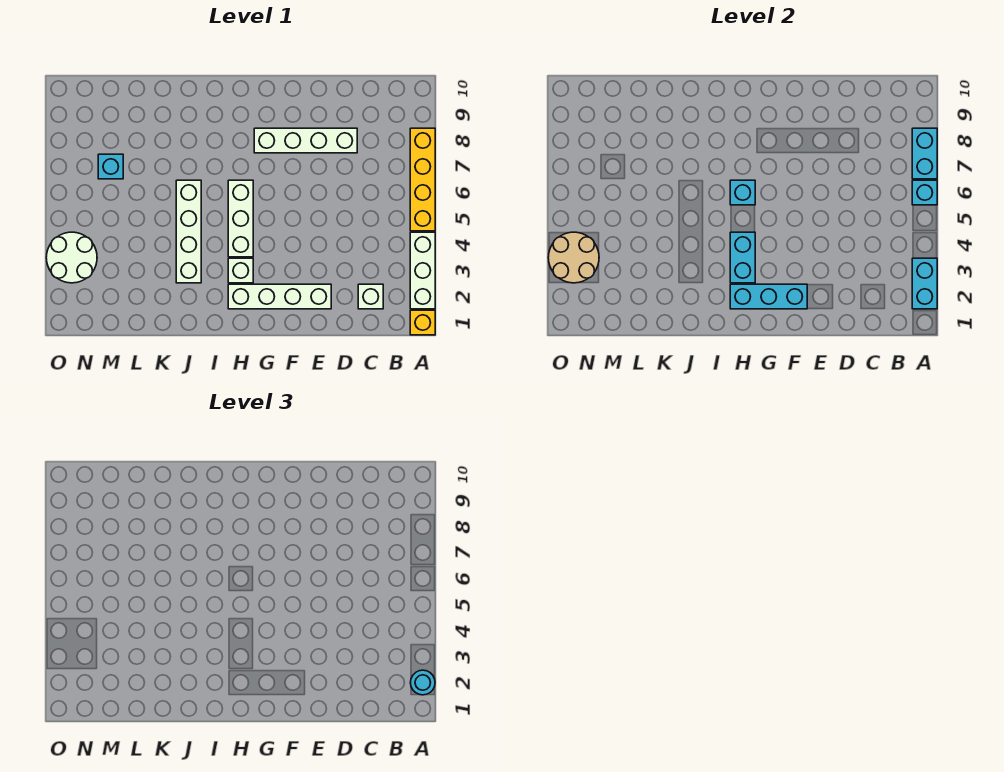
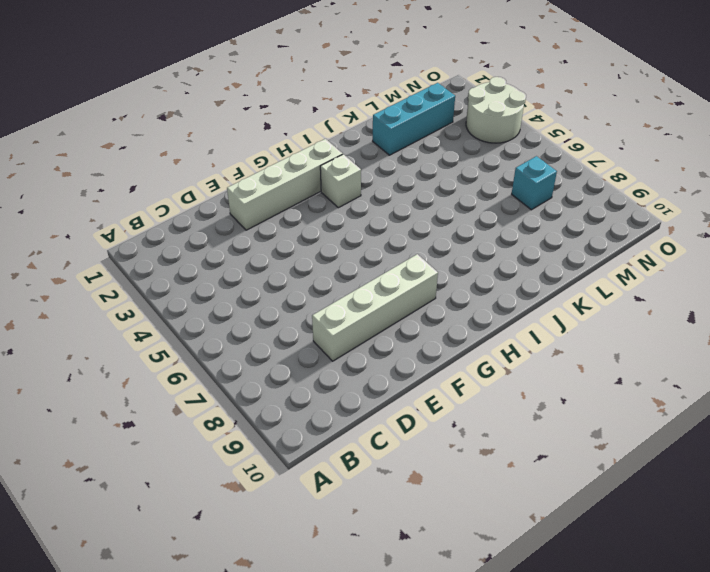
cyan brick K2:M2 level 1 -> cyan brick F2:H2 level 2
none -> yellow brick A1 level 1
none -> white brick A2:A4 level 1
none -> yellow brick A5:A8 level 1

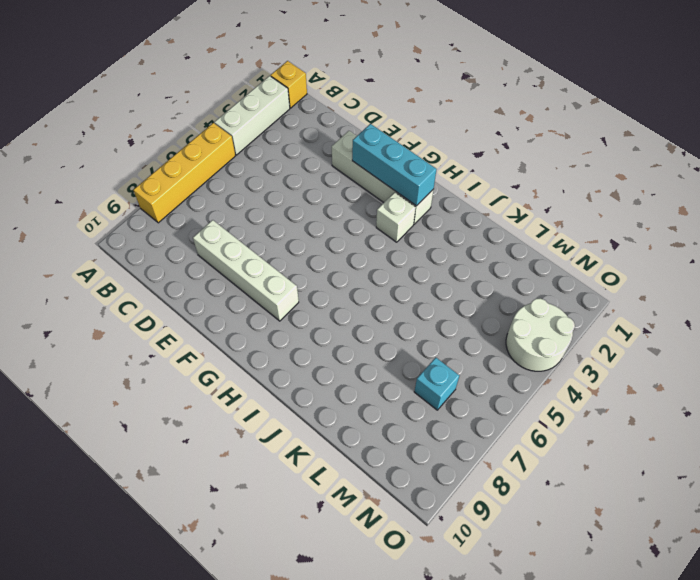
none -> white brick C2 level 1
none -> white brick H4:H6 level 1
none -> white brick J3:J6 level 1

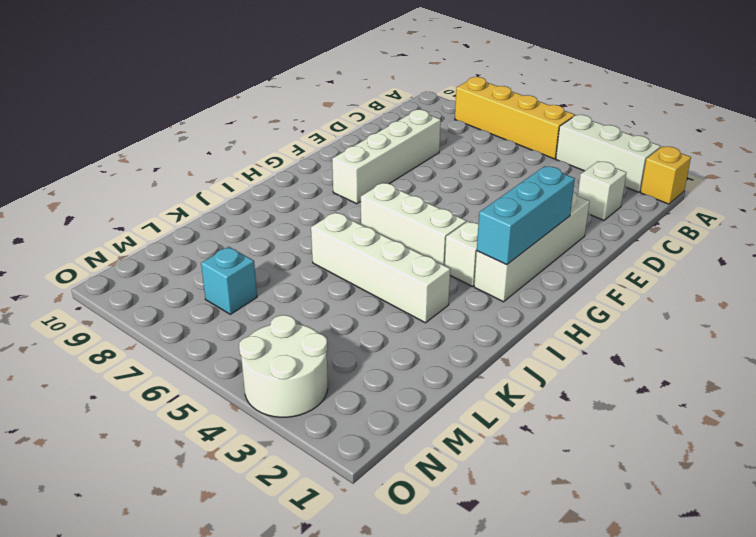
none -> cyan brick A2:A3 level 2
none -> cyan brick A6 level 2
none -> cyan brick A7:A8 level 2

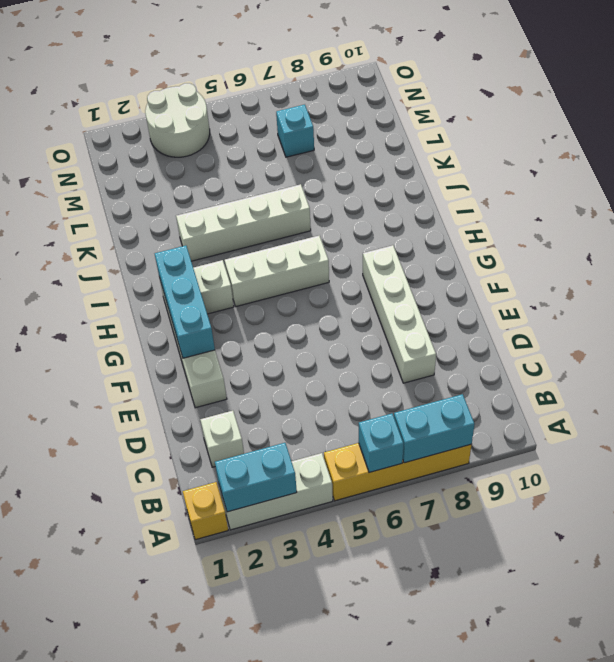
none -> cyan brick H3:H4 level 2
none -> cyan brick H6 level 2
none -> tan round brick N3:O4 level 2

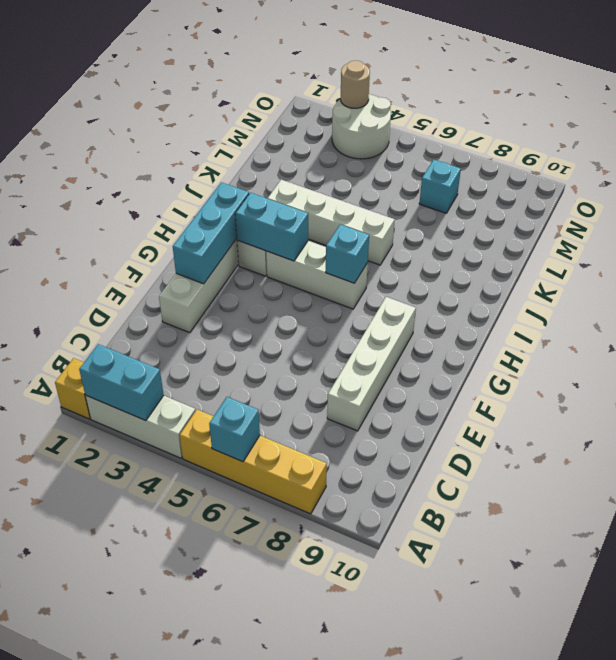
tan round brick O3 level 2 -> tan round brick N3:O4 level 2
none -> white brick C2 level 1
none -> cyan brick A7:A8 level 2
none -> cyan round brick A2 level 3

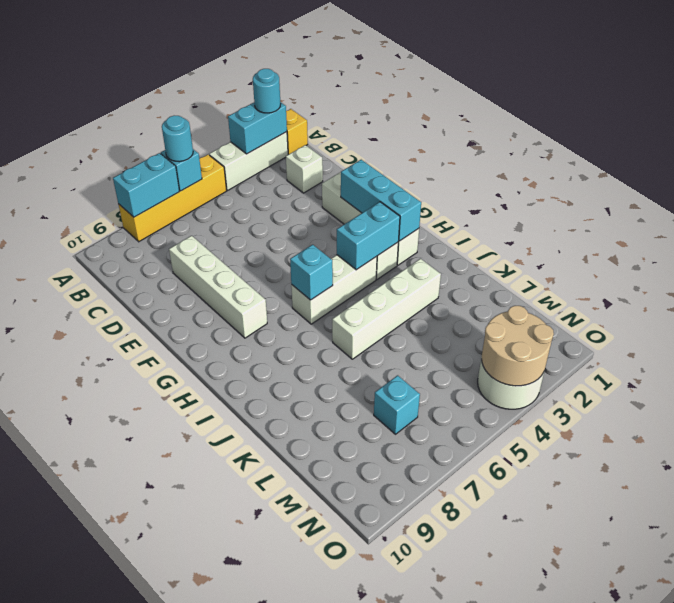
cyan round brick A6 level 3 -> none

